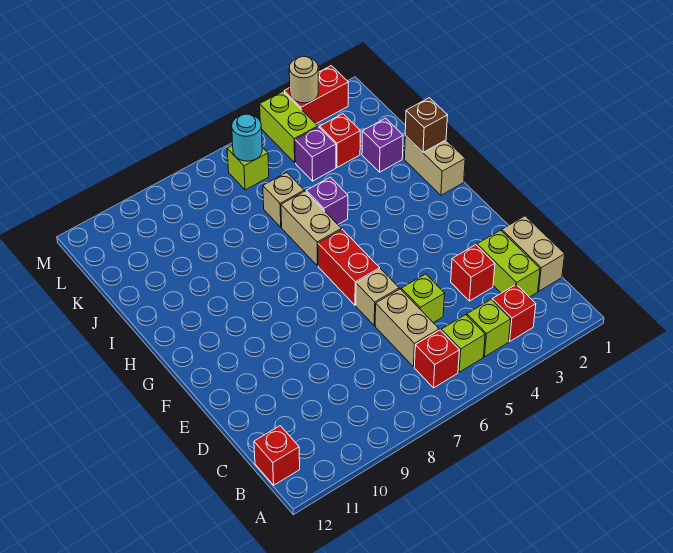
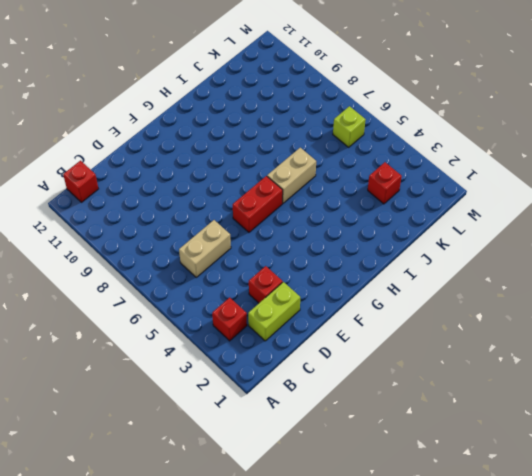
none -> lime brick B4 level 1
none -> lime brick B5 level 1
none -> red brick B6 level 1

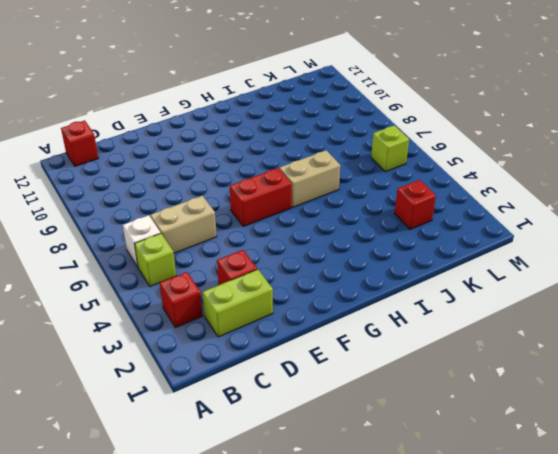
white brick B6 level 1 -> red brick B6 level 1
none -> lime brick B4 level 1
none -> tan brick C1:D1 level 1
none -> lime brick D5 level 1

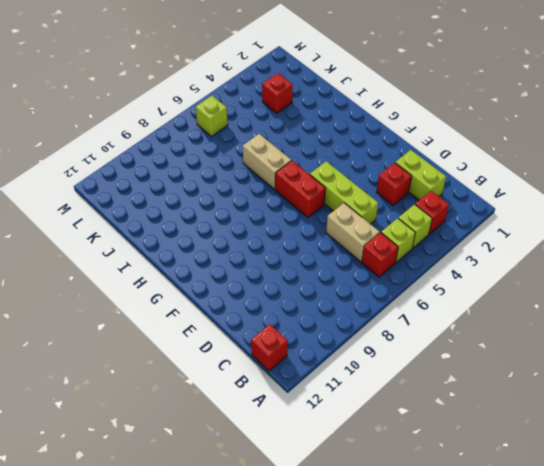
lime brick D5:F5 level 1 -> lime brick D5 level 1
none -> tan brick C1:D1 level 1
none -> tan brick E6 level 1
none -> tan brick H1:I1 level 1

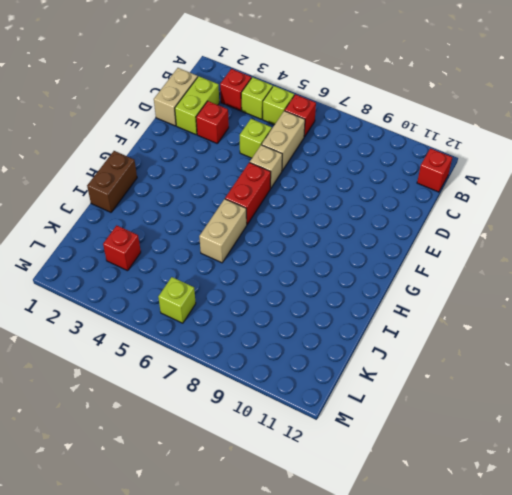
brown brick H1:I1 level 1 -> tan brick H1:I1 level 1
none -> purple brick I5 level 1
none -> purple brick J2 level 1
none -> tan brick J6 level 1

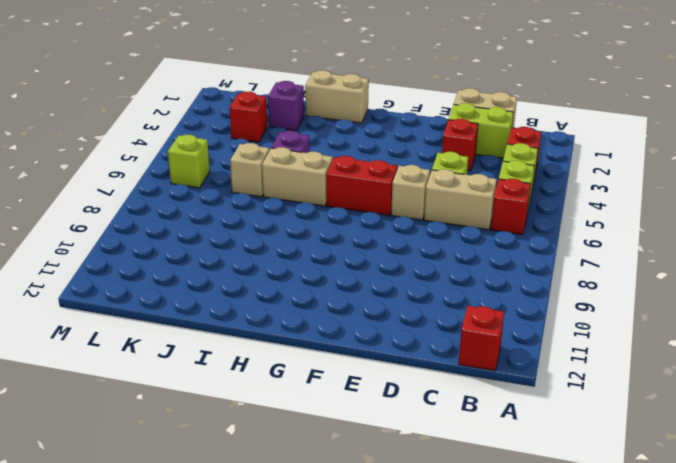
none -> purple brick K4 level 1
none -> lime brick L4:M4 level 1
none -> red brick M2:M3 level 1

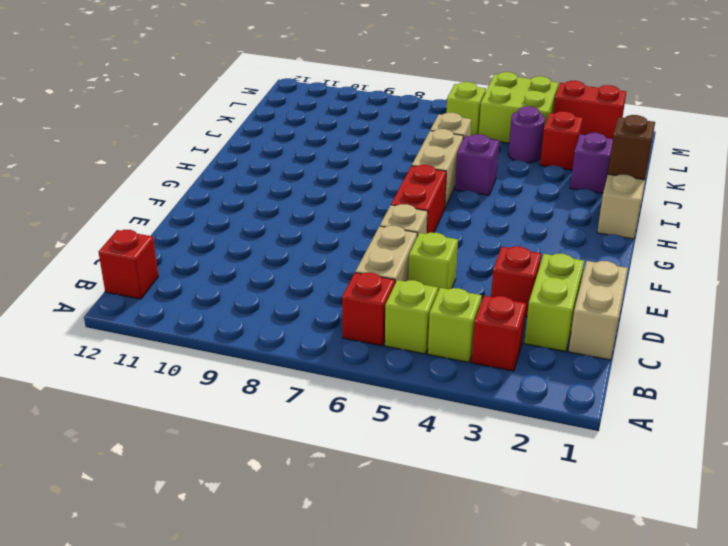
purple round brick K4 level 1 -> purple brick K4 level 1
lime brick L4:M5 level 1 -> lime brick L4:M4 level 1
none -> cyan round brick L6 level 2
none -> tan round brick M3 level 2

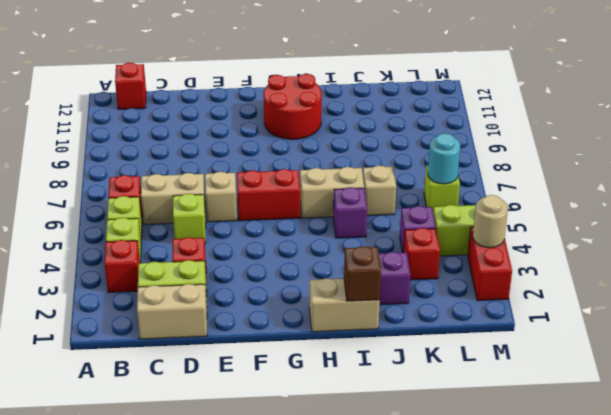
red round brick G10:H11 level 1 -> none

